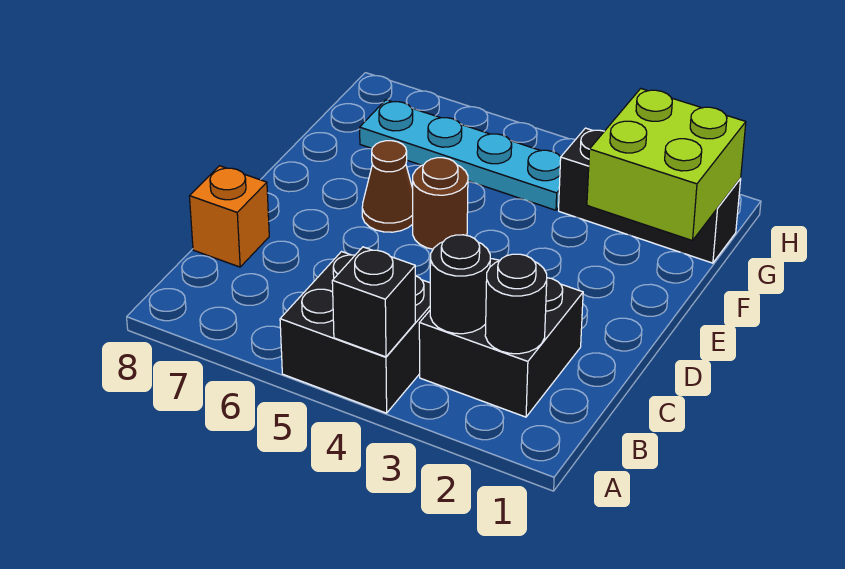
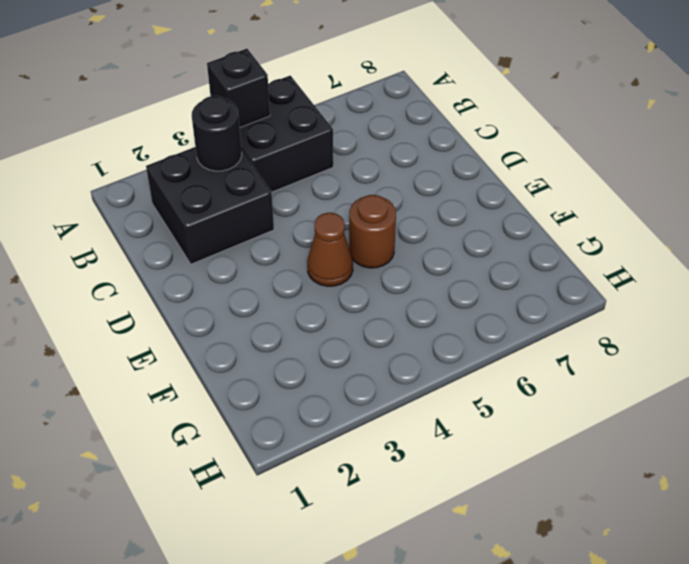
brown cone E4 level 1 -> brown cone E6 level 1
none -> orange brick C8 level 1
none -> black brick G1:G3 level 1

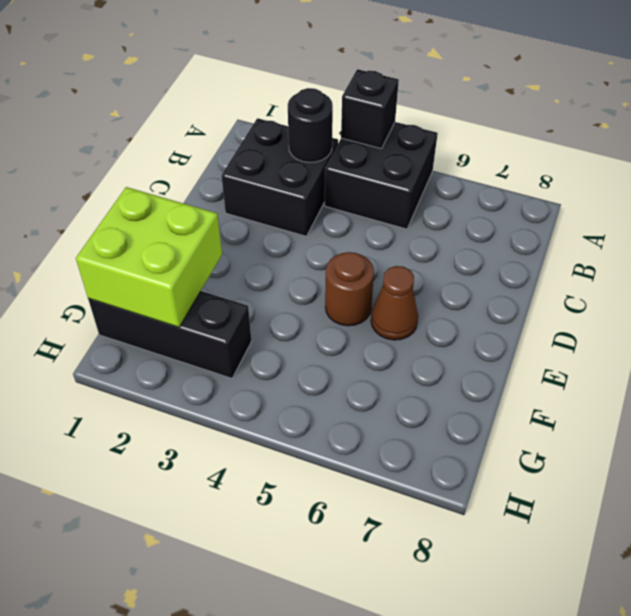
none -> orange brick C8 level 1
none -> cyan plate G4:G7 level 1

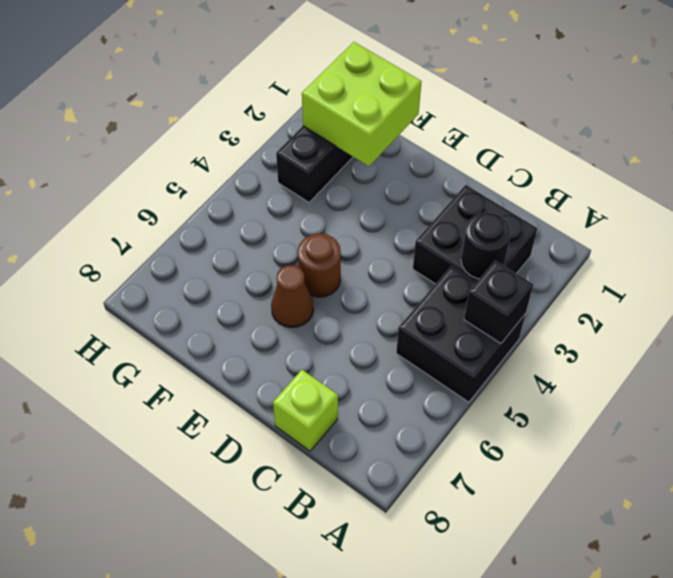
lime brick C8 level 1 -> orange brick C8 level 1
none -> cyan plate G4:G7 level 1
none -> black round brick B2 level 2

